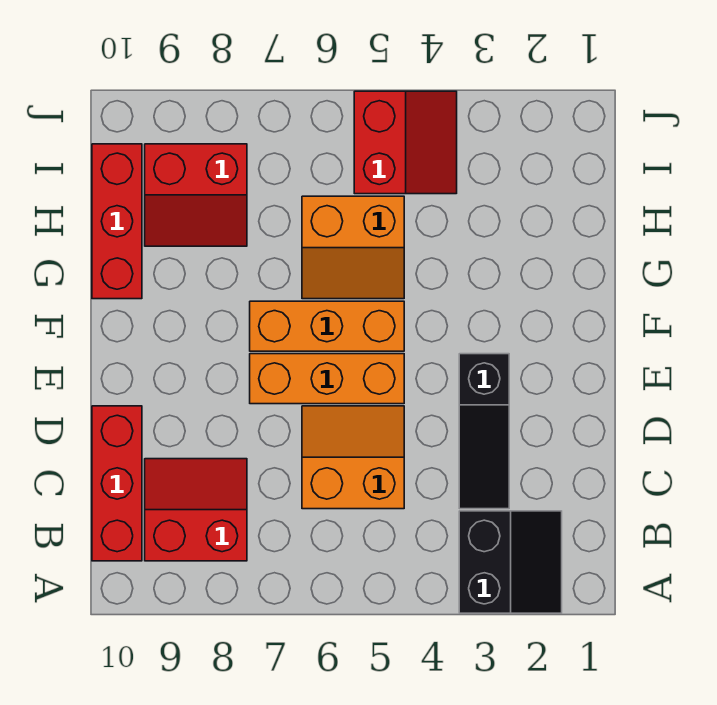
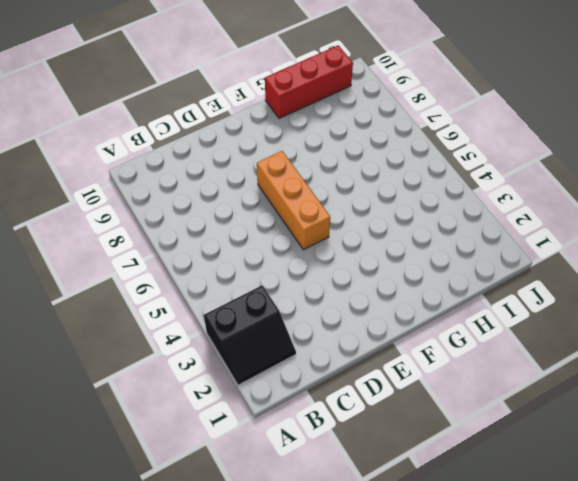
none -> red slope B8:C9 level 1 top B
none -> red brick B10:D10 level 1

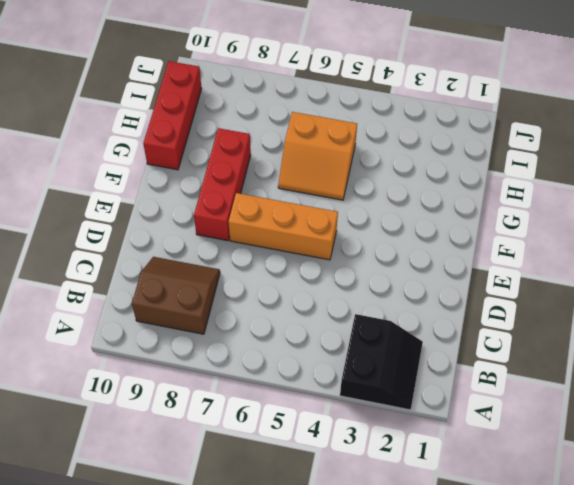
brown slope B8:C9 level 1 top B -> red slope B8:C9 level 1 top B
red brick E8:G8 level 1 -> red brick B10:D10 level 1
none -> black slope C3:E3 level 1 top E
none -> orange slope C5:D6 level 1 top C

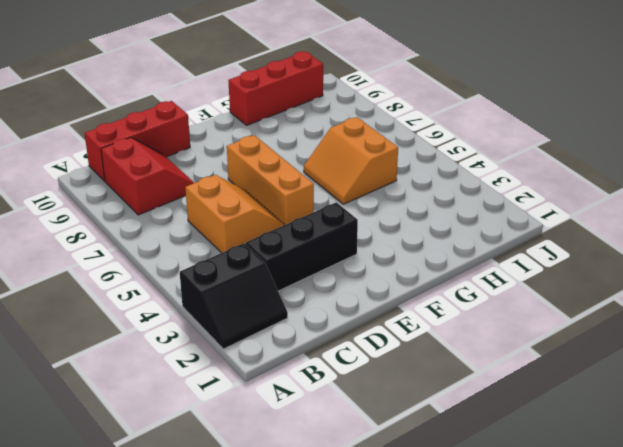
black brick C3:E3 level 1 -> black slope C3:E3 level 1 top E
none -> orange brick F5:F7 level 1
none -> red slope H8:I9 level 1 top I

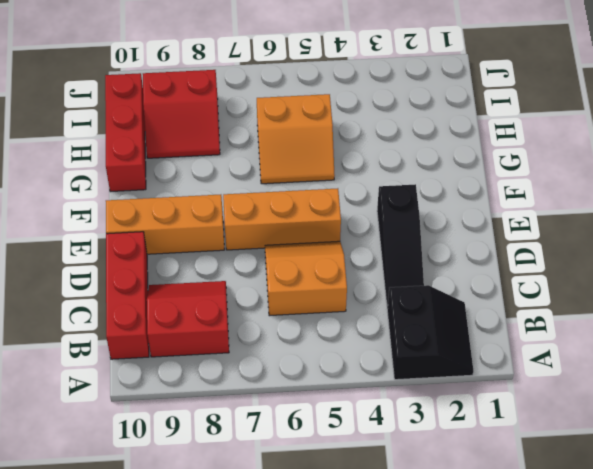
orange brick E8:E10 level 1 -> orange brick F5:F7 level 1
none -> red slope I4:J5 level 1 top 5

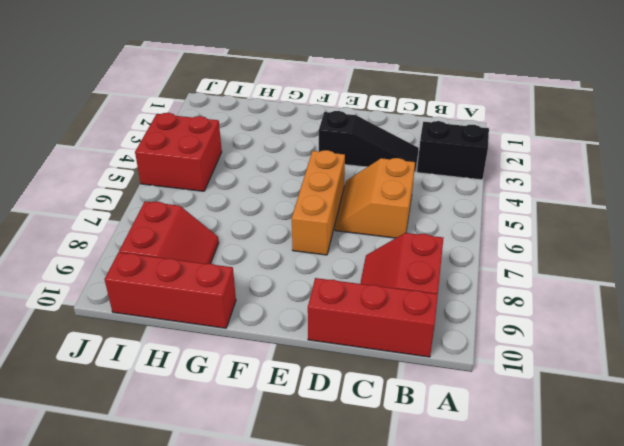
red brick I4:J5 level 1 -> red slope I4:J5 level 1 top 5
none -> orange brick F5:F7 level 1
none -> orange slope G5:H6 level 1 top H

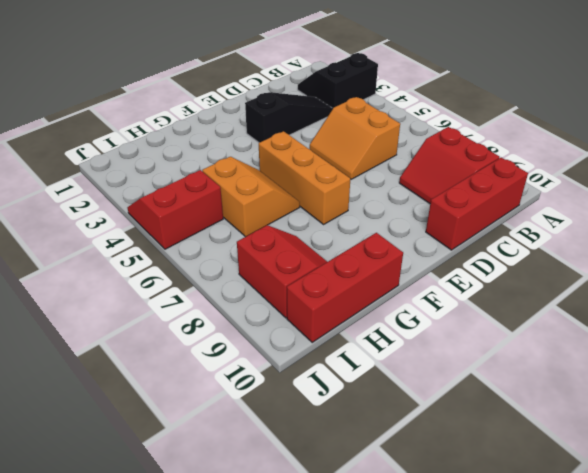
none -> orange brick E5:E7 level 1

